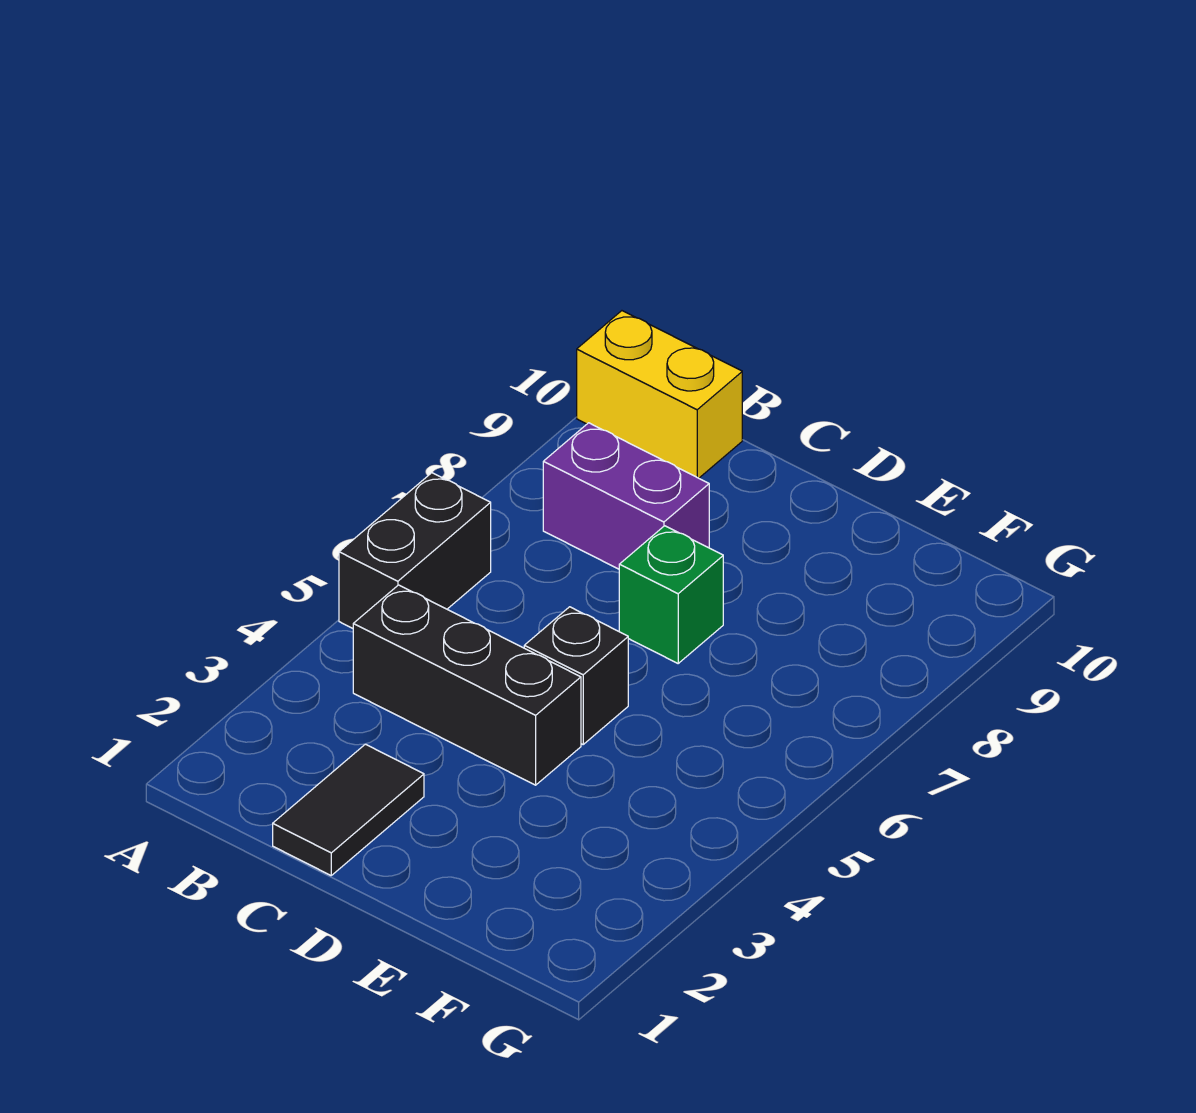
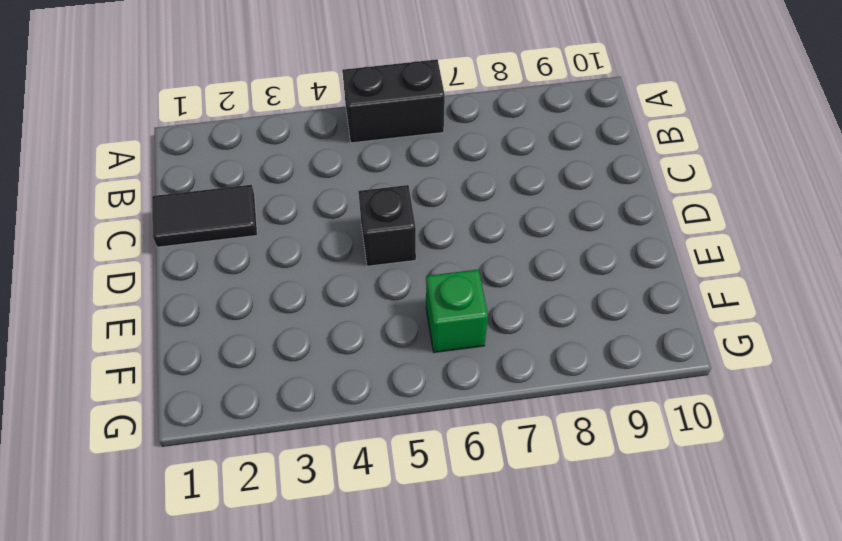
green brick F6 level 1 -> green brick D7 level 1
none -> yellow brick A10:B10 level 1
none -> black brick B4:D4 level 1

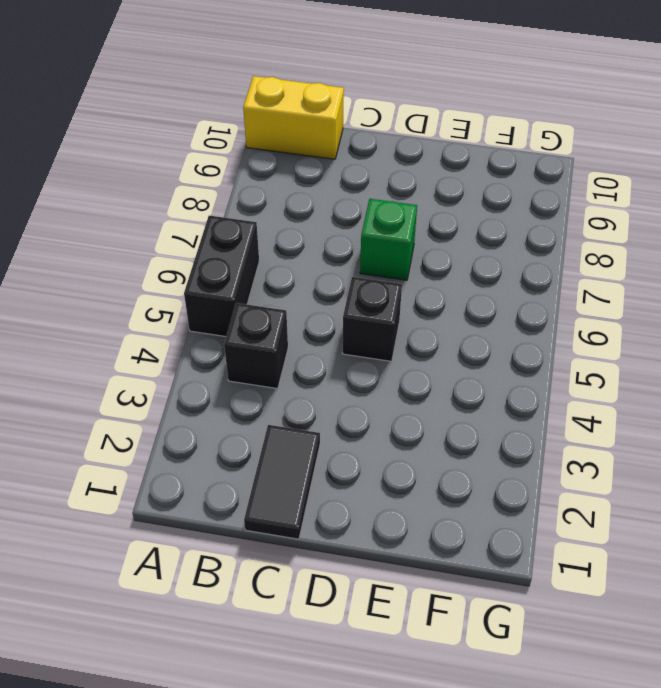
black brick B4 level 1 -> black brick B4:D4 level 1
none -> purple brick B8:C8 level 1

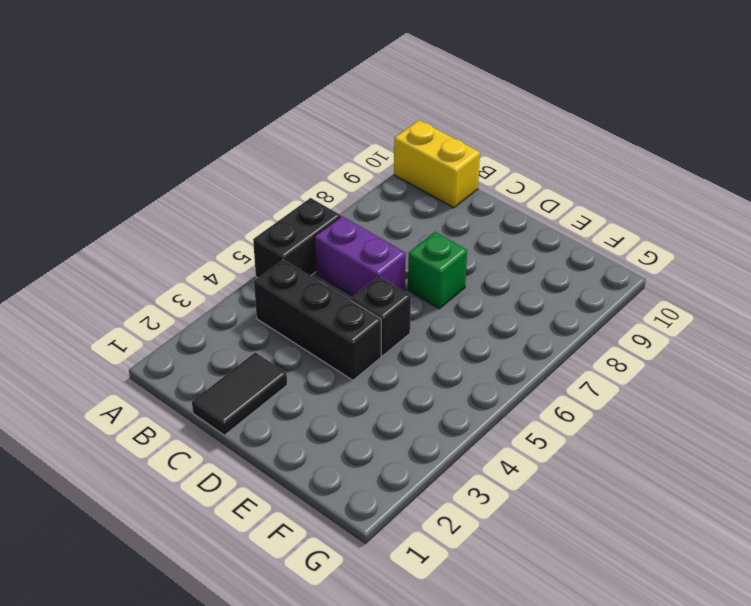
purple brick B6:C6 level 1 -> purple brick B8:C8 level 1

